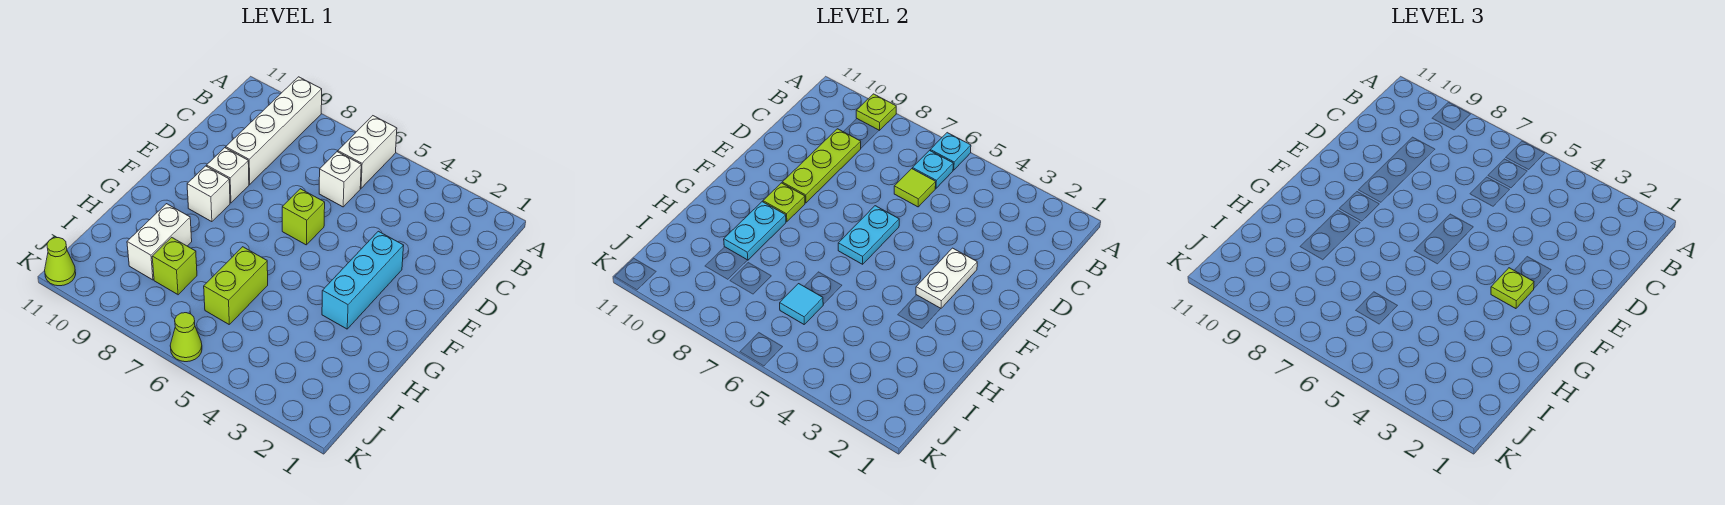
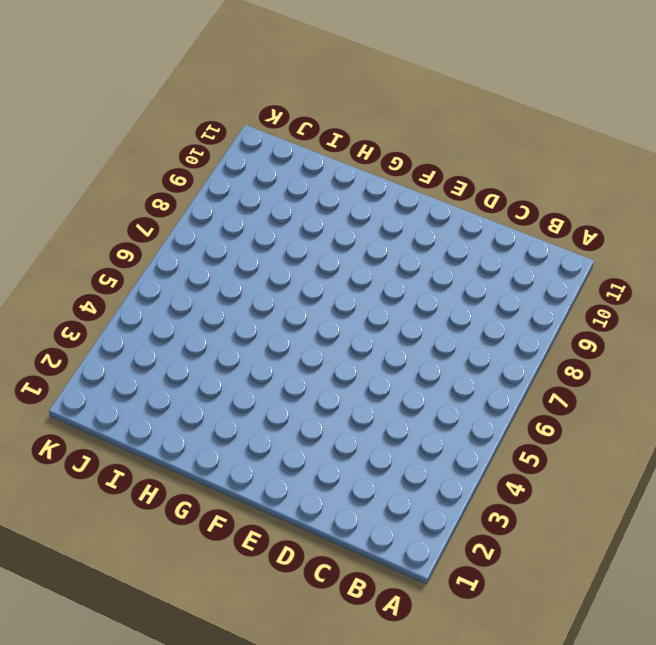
none -> white brick A6:B6 level 1
none -> white brick A9:D9 level 1
none -> white brick C6 level 1

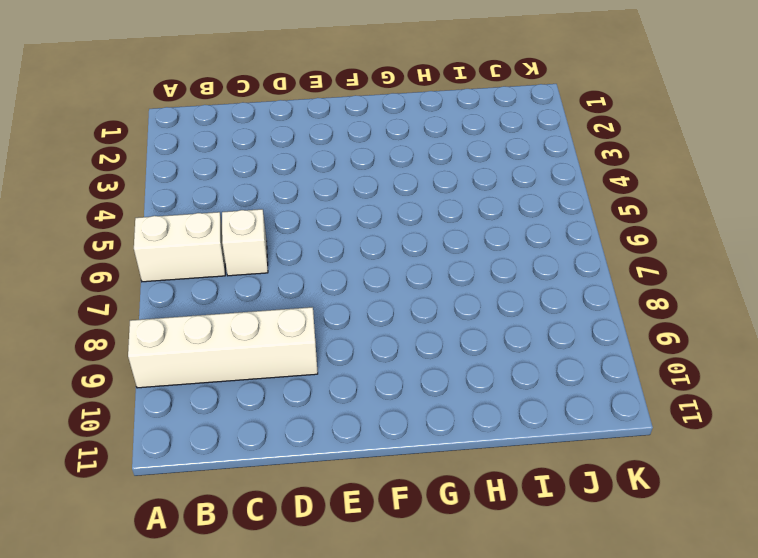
none -> cyan brick E3:G3 level 1
none -> lime brick E6 level 1
none -> white brick E9 level 1

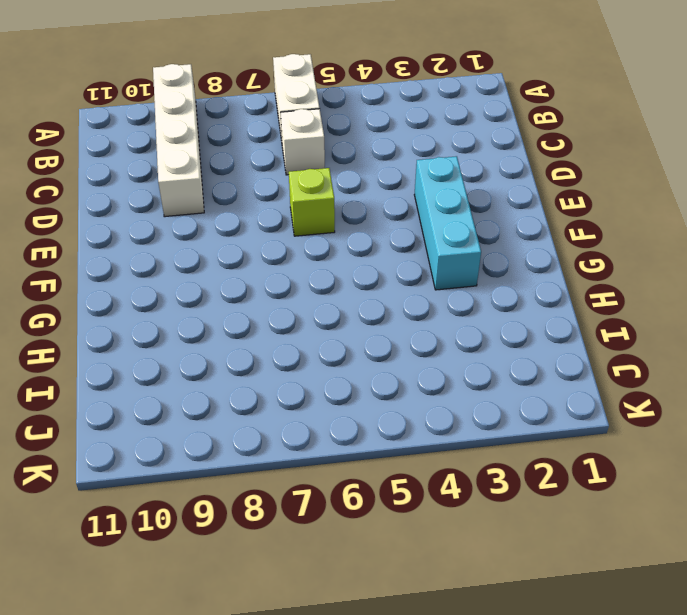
none -> white brick E9 level 1
none -> white brick F9 level 1
none -> lime brick H6:I6 level 1

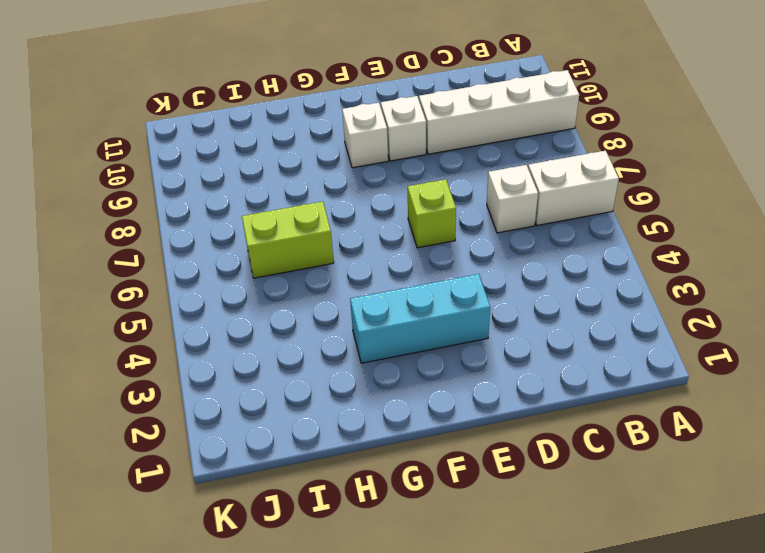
none -> white brick H9:I9 level 1
none -> lime brick I8 level 1
none -> lime cone K6 level 1

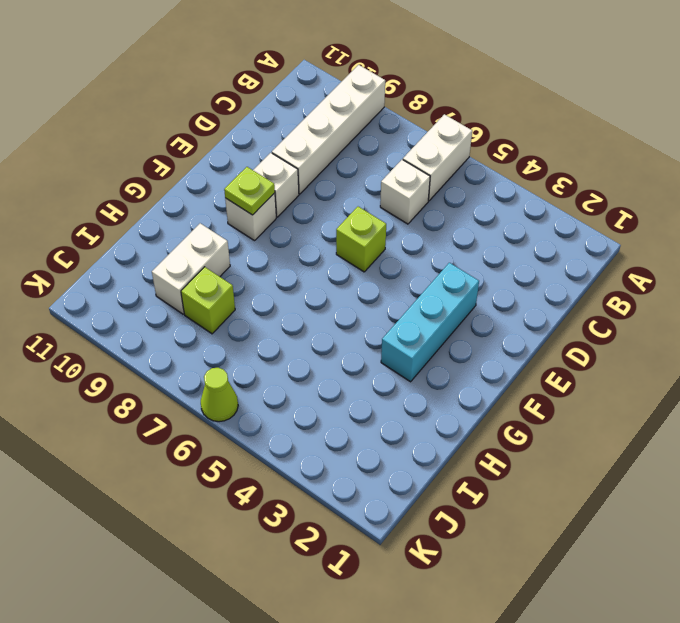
none -> lime brick H6:I6 level 1
none -> lime cone K11 level 1
none -> cyan plate A6 level 2

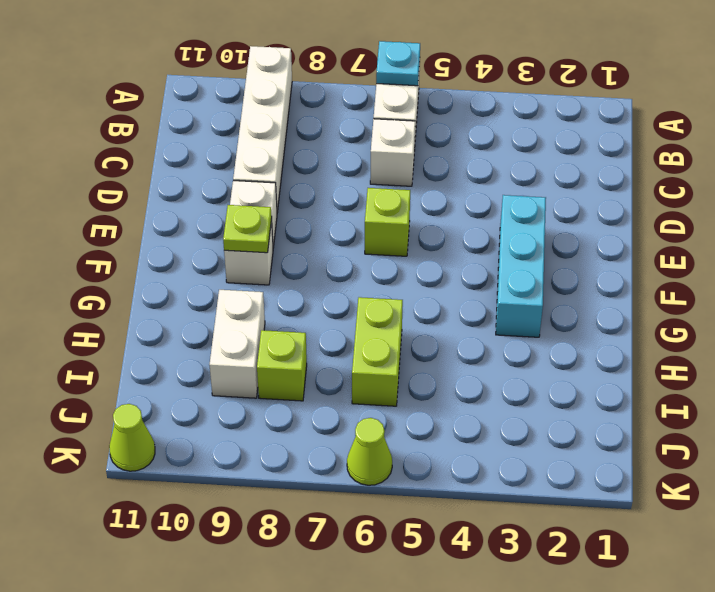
none -> lime plate A9 level 2
none -> cyan plate B6 level 2
none -> lime tile C6 level 2

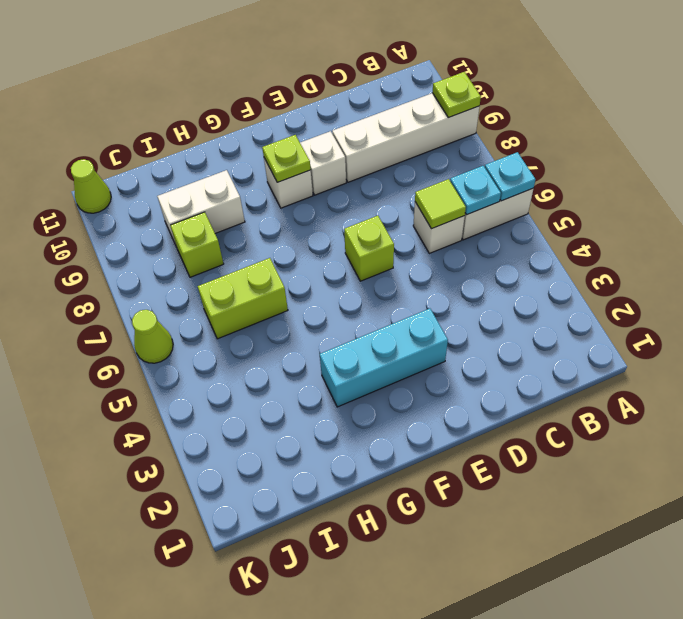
none -> lime plate C9:E9 level 2
none -> white plate E3:F3 level 2
none -> cyan plate E6:F6 level 2

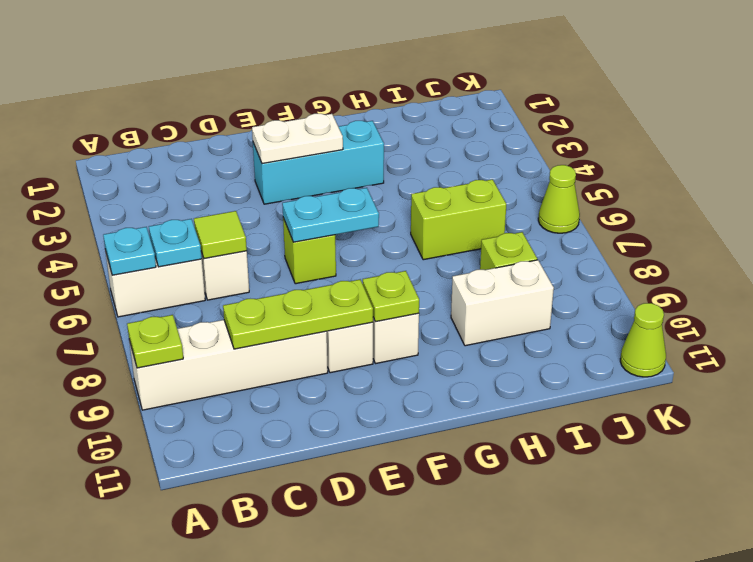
none -> cyan plate G9:H9 level 2
none -> cyan tile I6 level 2
none -> lime plate F3 level 3

